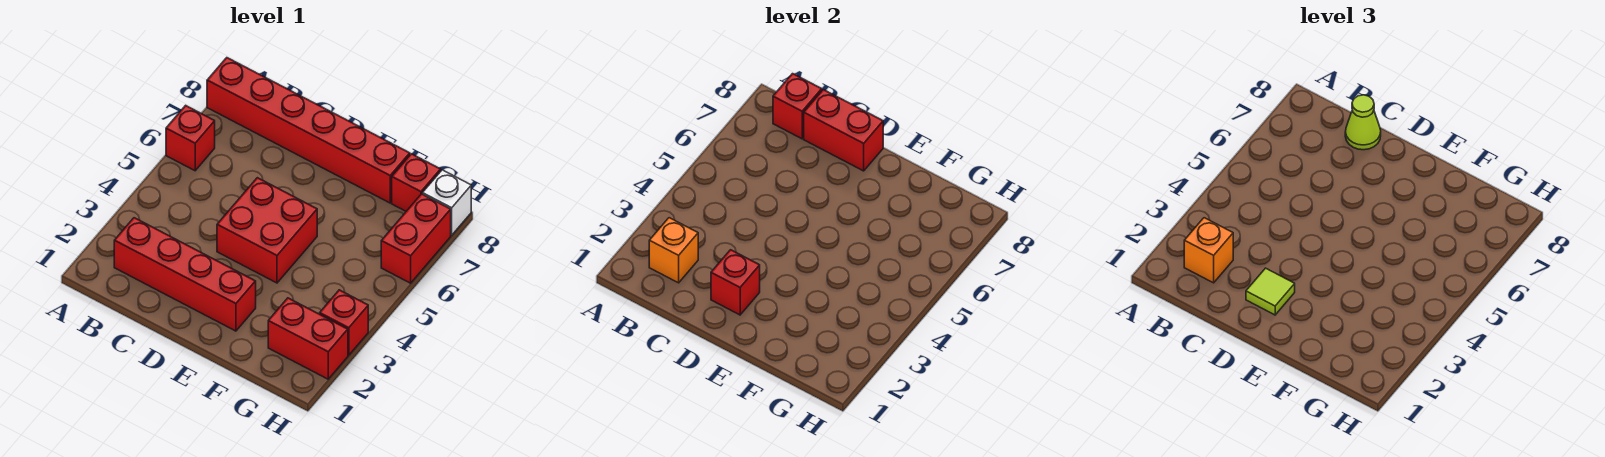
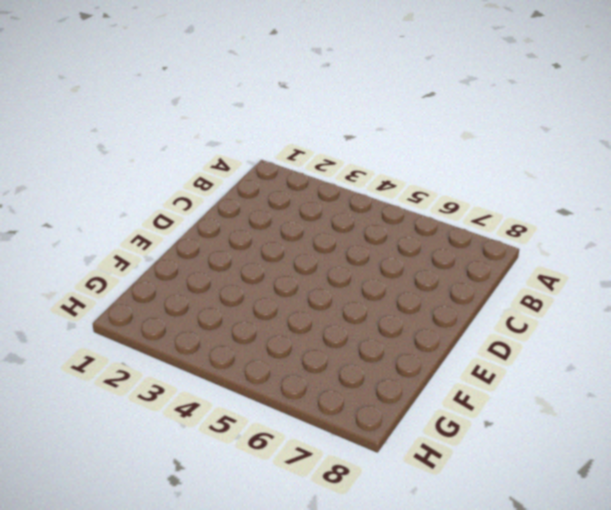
none -> red brick A6 level 1
none -> red brick A8:F8 level 1
none -> red brick B2:E2 level 1

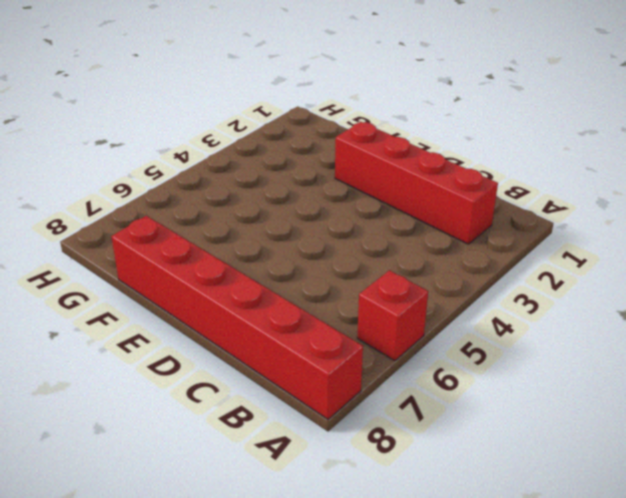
none -> red brick D4:E5 level 1
none -> red brick G2:H2 level 1
none -> red brick G8 level 1

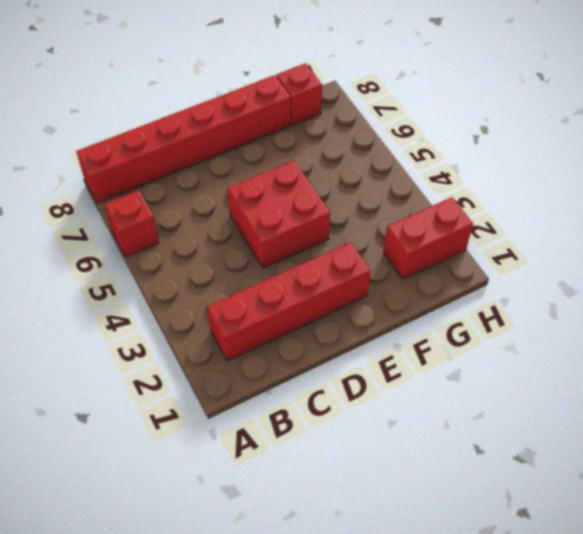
none -> red brick H3 level 1
none -> red brick H6:H7 level 1
none -> white brick H8 level 1

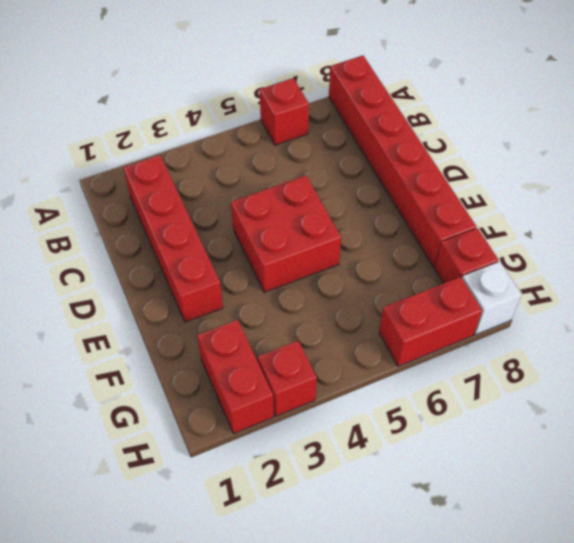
none -> orange brick B2 level 2
none -> red brick B8 level 2
none -> red brick C8:D8 level 2

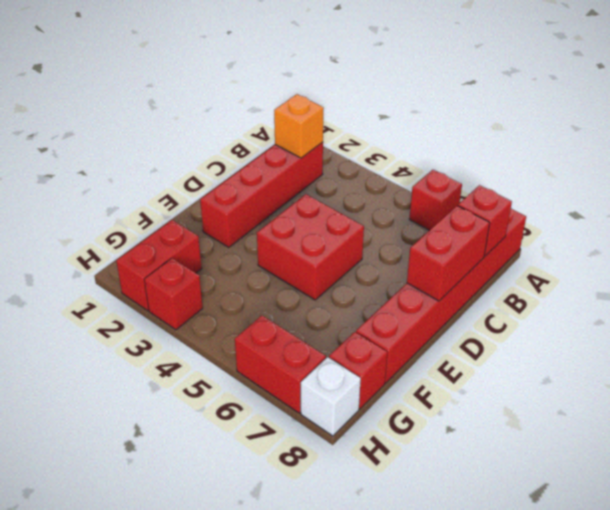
none -> red brick D2 level 2
none -> orange brick B2 level 3
none -> lime cone C8 level 3

